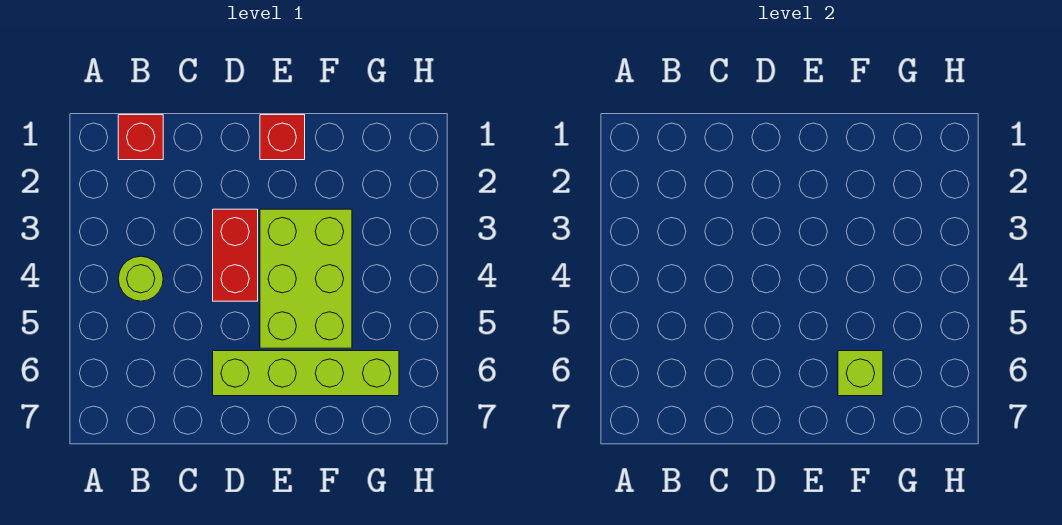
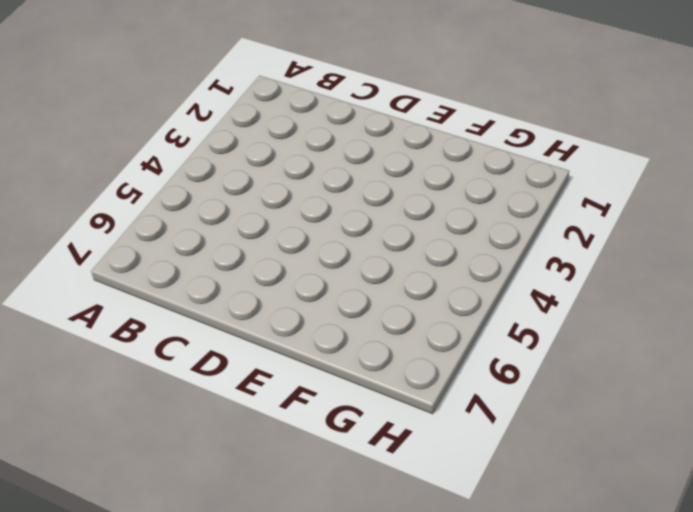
none -> red brick B1 level 1
none -> lime round brick B4 level 1

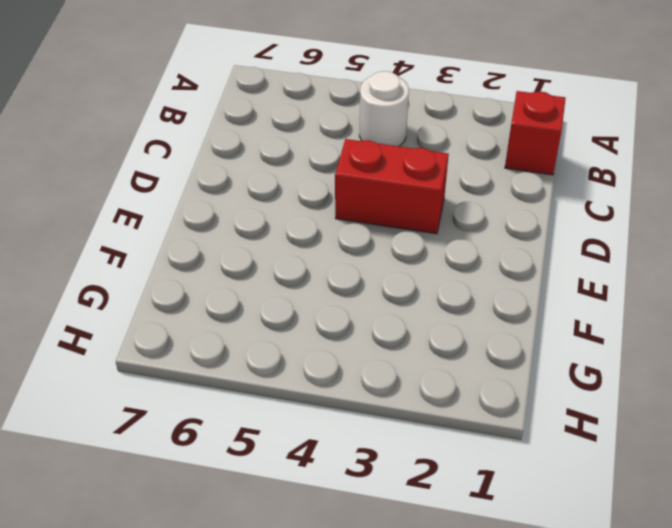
white round brick B4 level 1 -> lime round brick B4 level 1
none -> lime brick D6:G6 level 1
none -> red brick E1 level 1

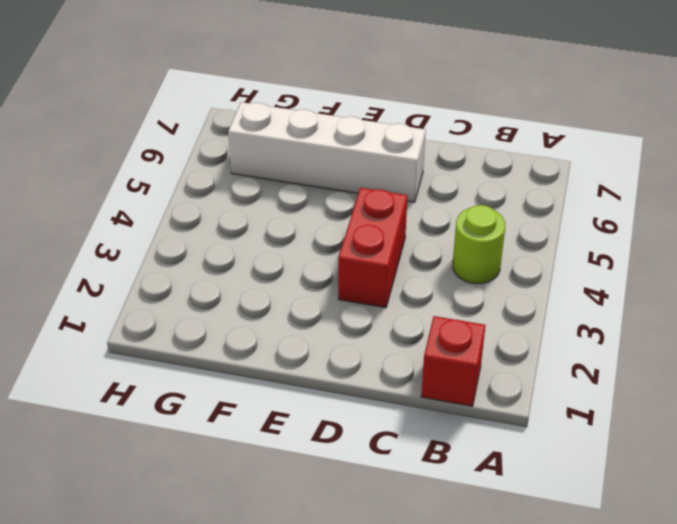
white brick D6:G6 level 1 -> lime brick D6:G6 level 1
none -> red brick E1 level 1
none -> lime brick E3:F5 level 1

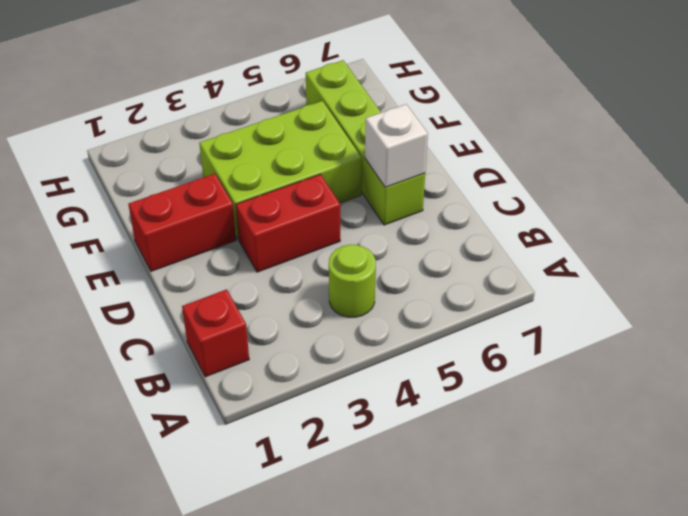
white brick D6 level 2 -> none
red brick E1:E2 level 1 -> red brick E1 level 1
none -> lime brick F6 level 2

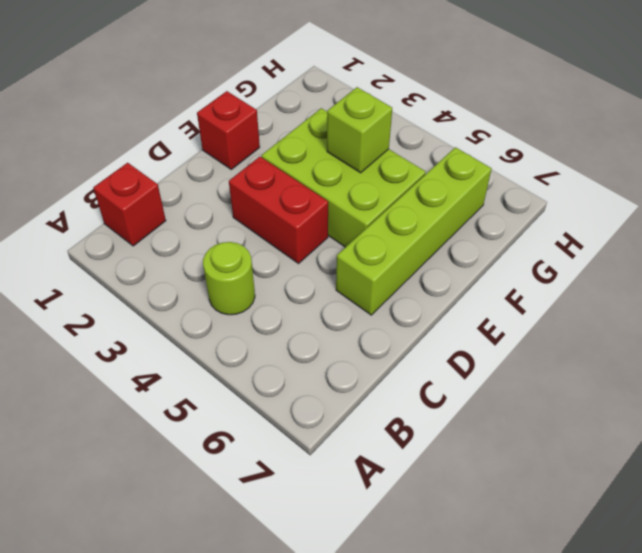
lime brick F4 level 2 -> lime brick F6 level 2

